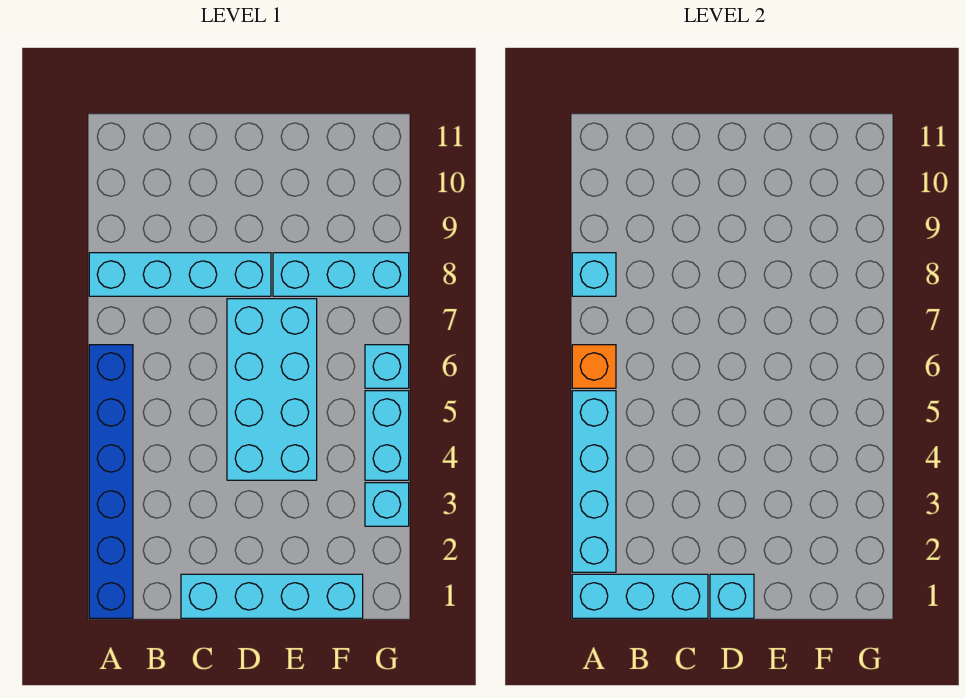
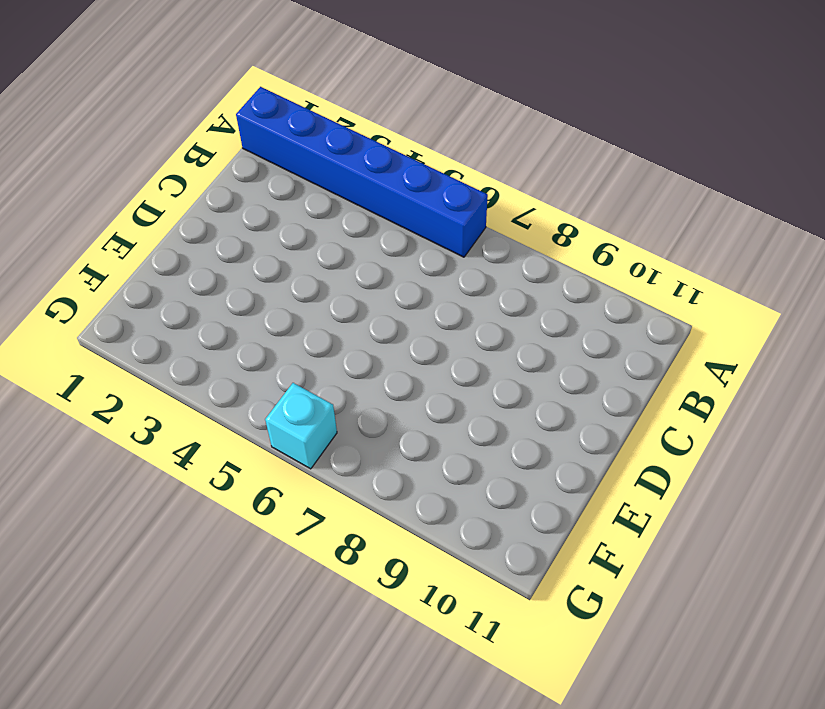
none -> cyan brick A8:D8 level 1
none -> cyan brick C1:F1 level 1
none -> cyan brick D4:E7 level 1

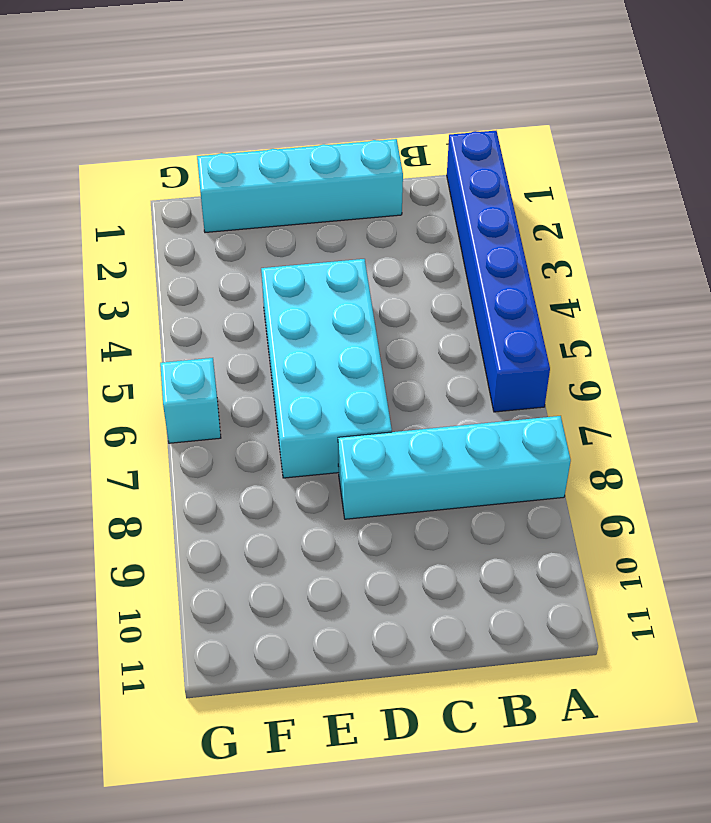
none -> cyan brick E8:G8 level 1
none -> cyan brick G3 level 1
none -> cyan brick G4:G5 level 1

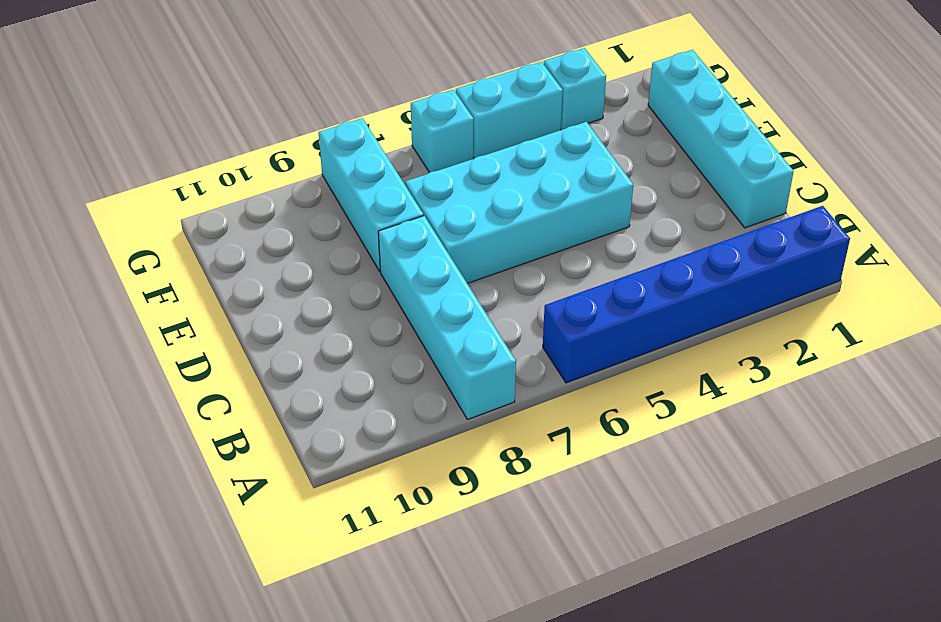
none -> cyan brick A1:C1 level 2
none -> cyan brick A2:A5 level 2
none -> orange brick A6 level 2

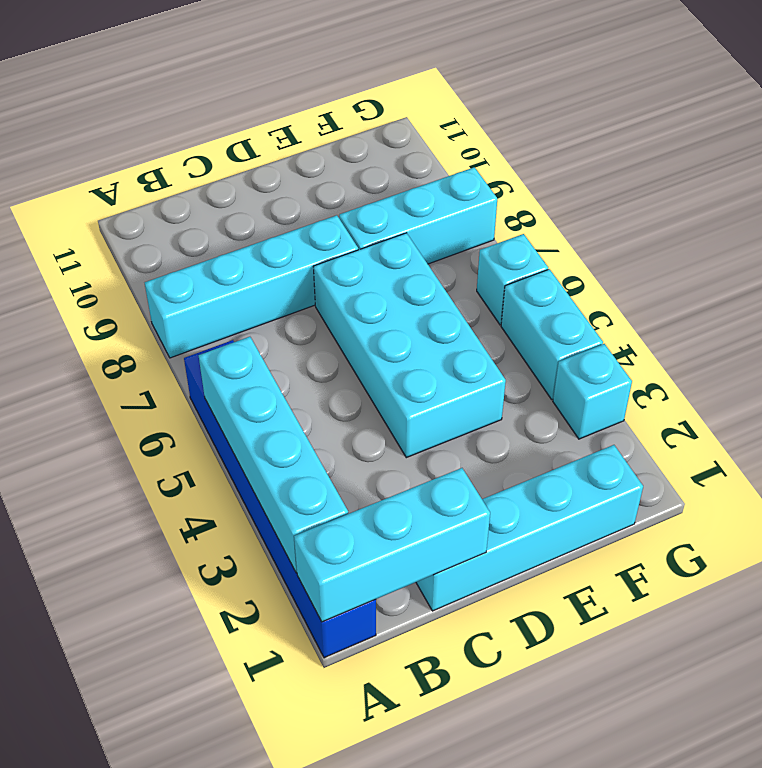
none -> orange brick A6 level 2
none -> cyan brick A8 level 2
none -> cyan brick D1 level 2

